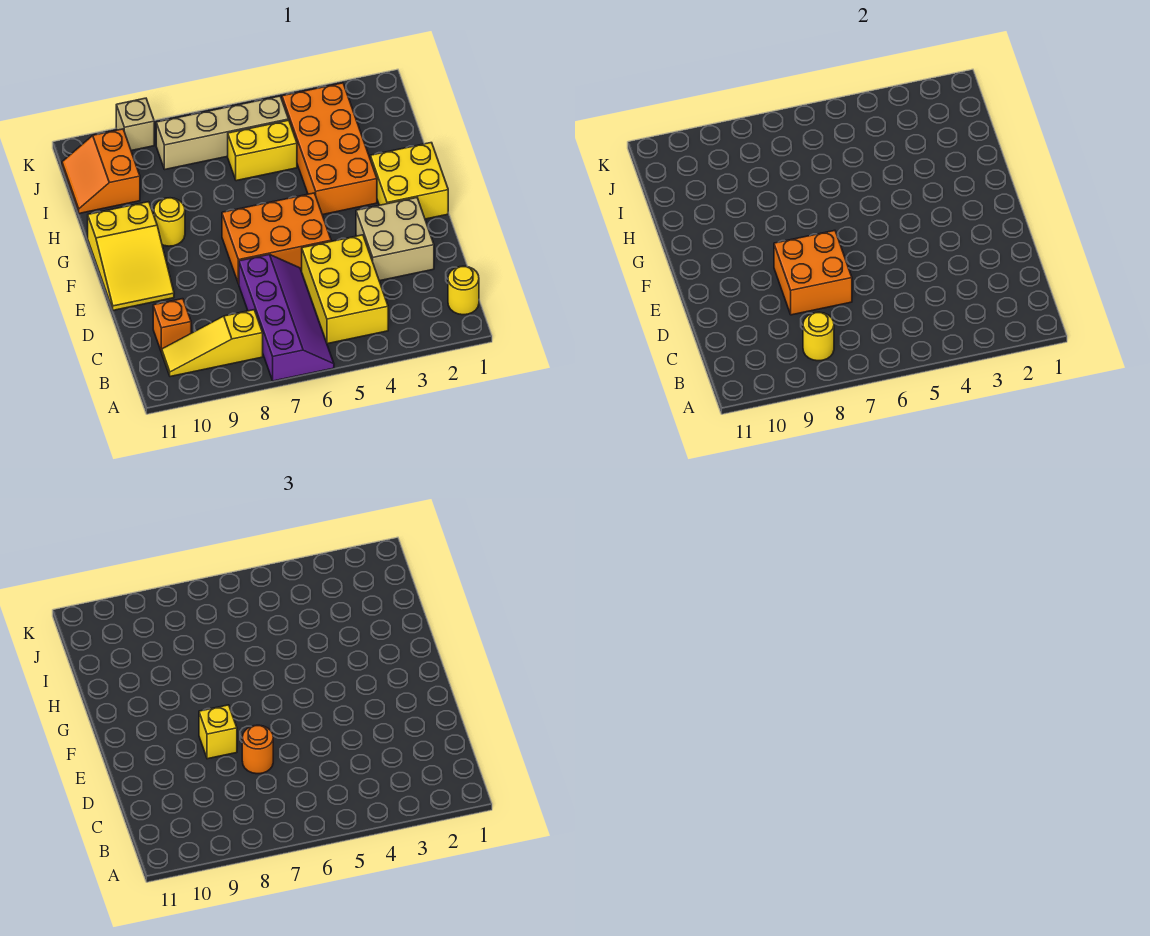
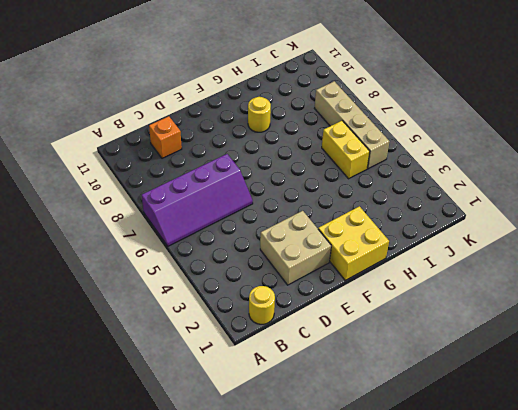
none -> yellow brick B4:D5 level 1
none -> yellow slope B8:B10 level 1 top 8
none -> orange brick E5:F7 level 1

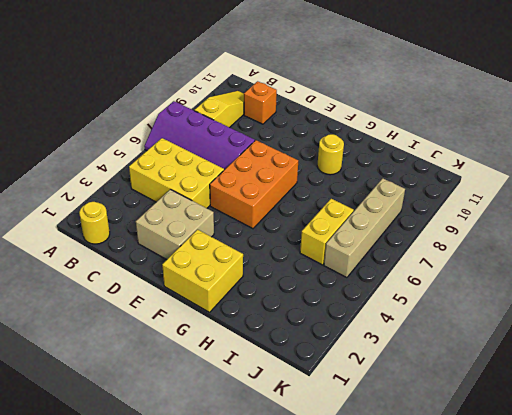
none -> yellow slope E10:G11 level 1 top G
none -> orange brick G3:J4 level 1
none -> orange slope I10:J11 level 1 top 10

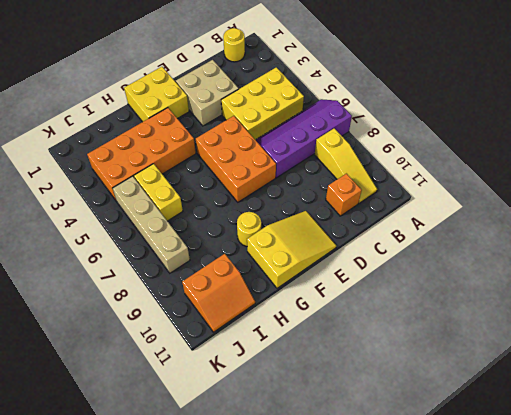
none -> tan brick K9 level 1
none -> yellow round brick B8 level 2
none -> orange brick D7:E8 level 2

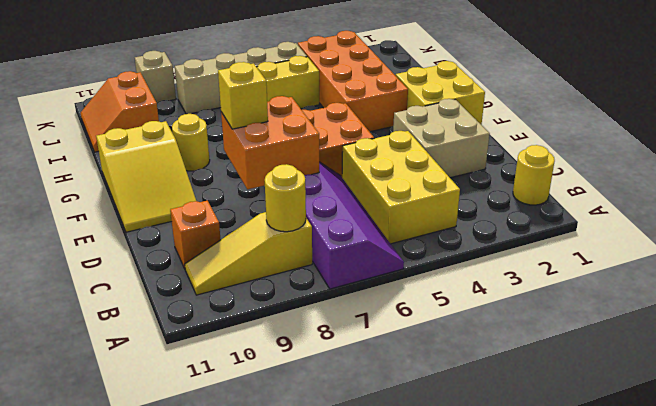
none -> orange round brick D7 level 3

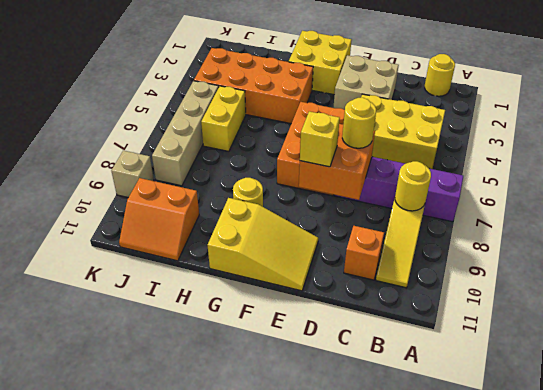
yellow round brick D7 level 3 -> orange round brick D7 level 3

